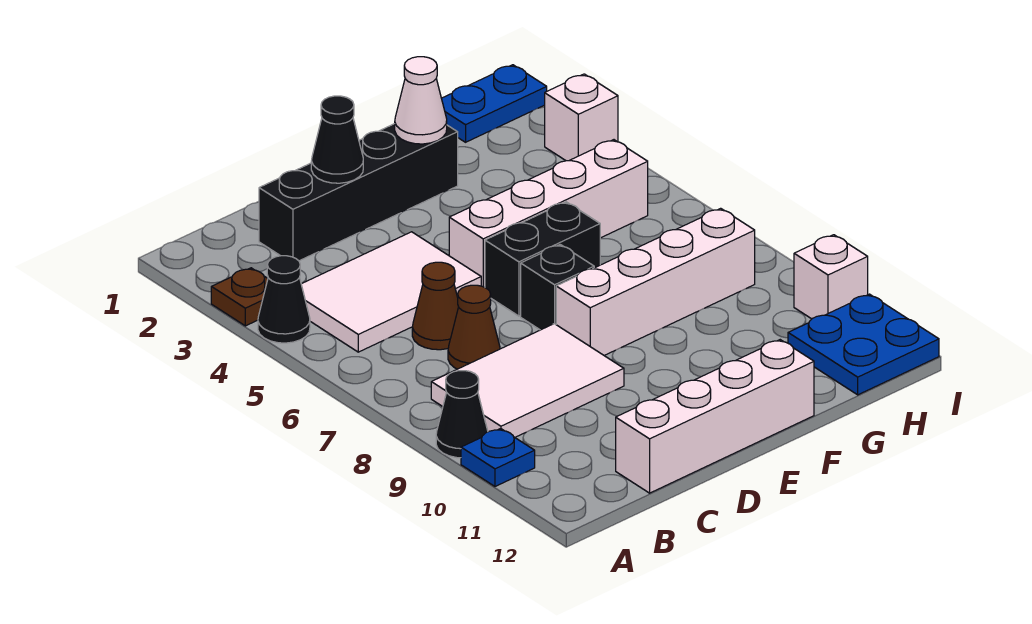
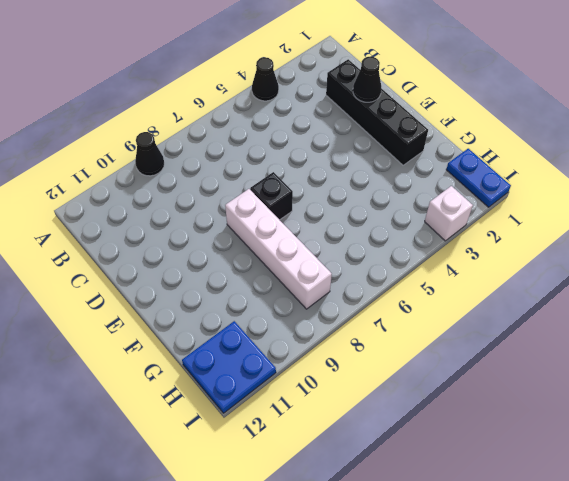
none -> brown plate A3 level 1
none -> blue plate A10 level 1
none -> white tile B4:D5 level 1

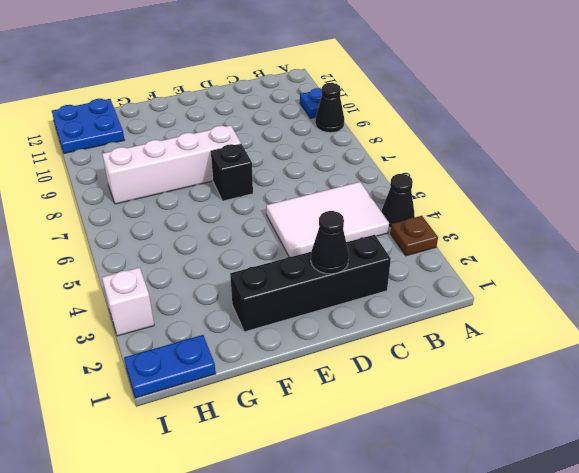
none -> white tile B8:D9 level 1
none -> brown cone C6 level 1
none -> brown cone C7 level 1

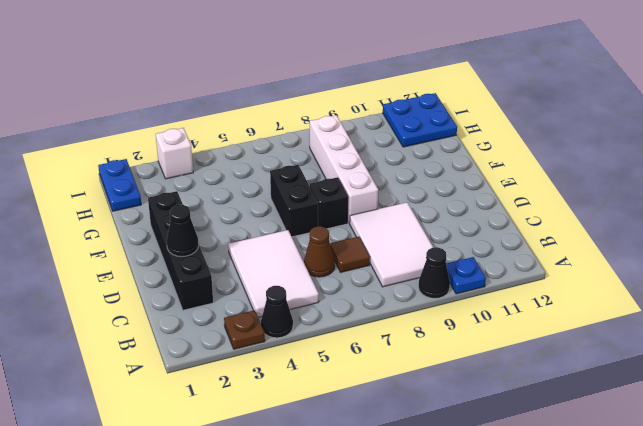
brown tile C7 level 1 -> brown cone C7 level 1
none -> white brick C12:F12 level 1
none -> white brick E5:H5 level 1
none -> white brick I10 level 1

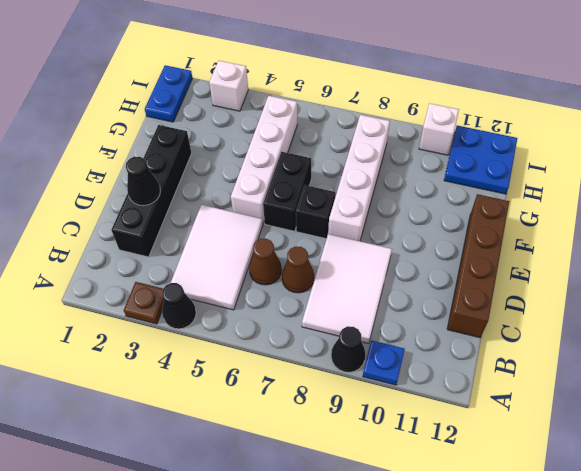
brown brick C12:F12 level 1 -> white brick C12:F12 level 1
none -> white cone F2 level 2

